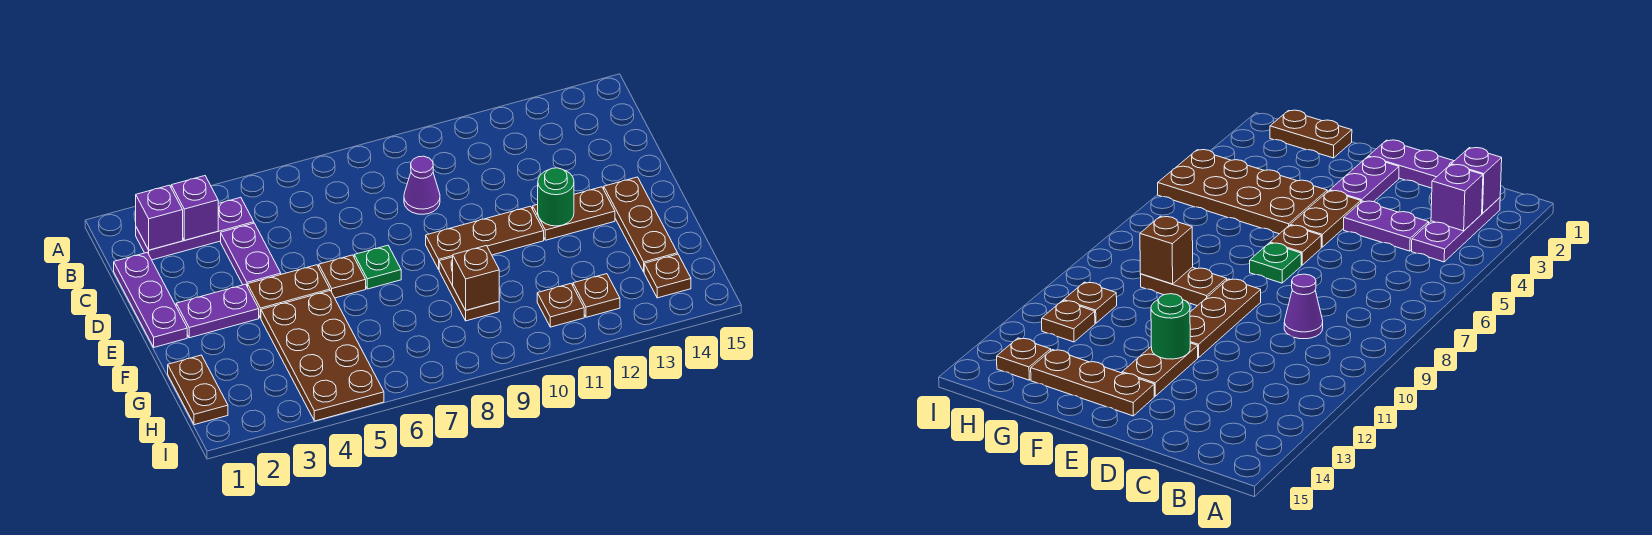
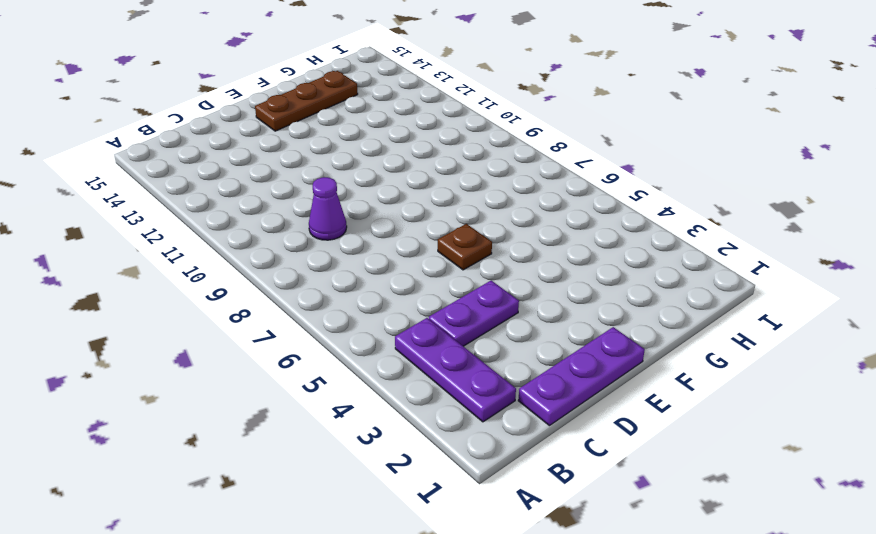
none -> purple plate E2:E3 level 1
none -> brown plate E4:E5 level 1
none -> green plate E7 level 1

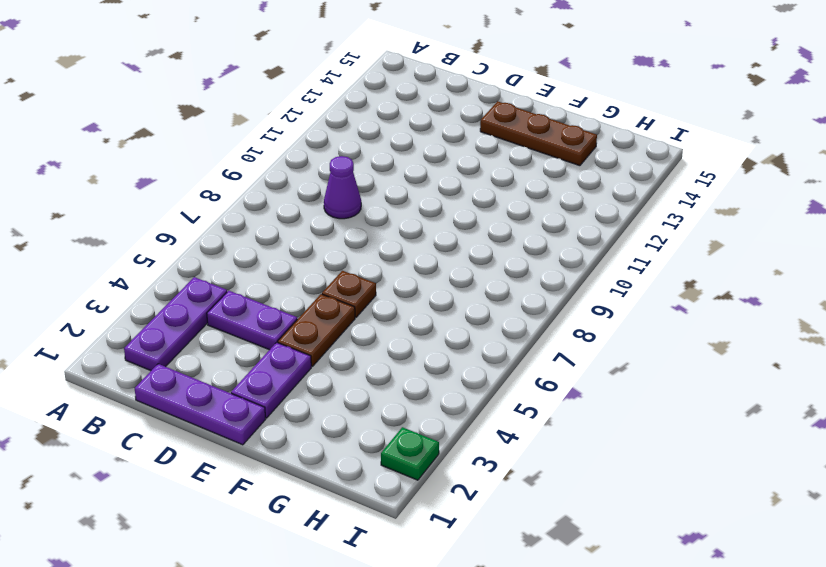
green plate I2 level 1 -> green plate E7 level 1
none -> brown plate E9:E11 level 1
none -> brown plate E12:E13 level 1
none -> brown plate F4:I5 level 1

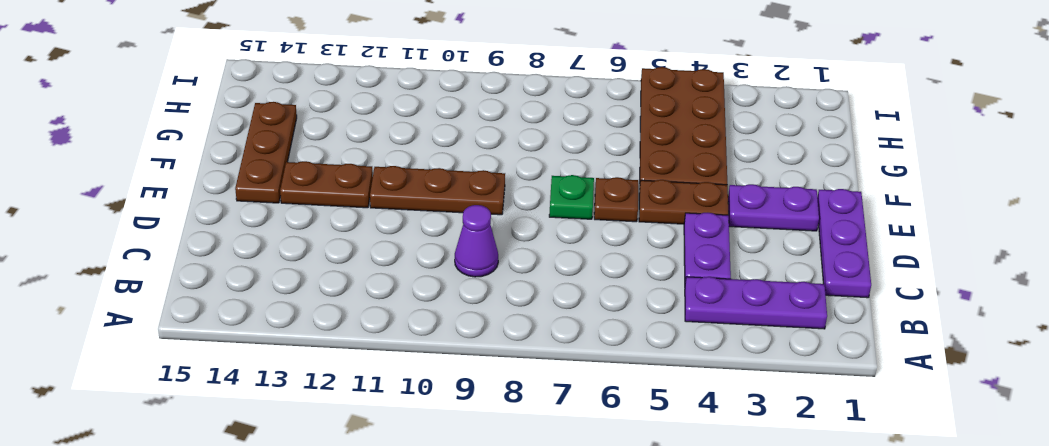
none -> brown plate F9:G9 level 1
none -> brown plate G1:H1 level 1
none -> brown plate H11 level 1

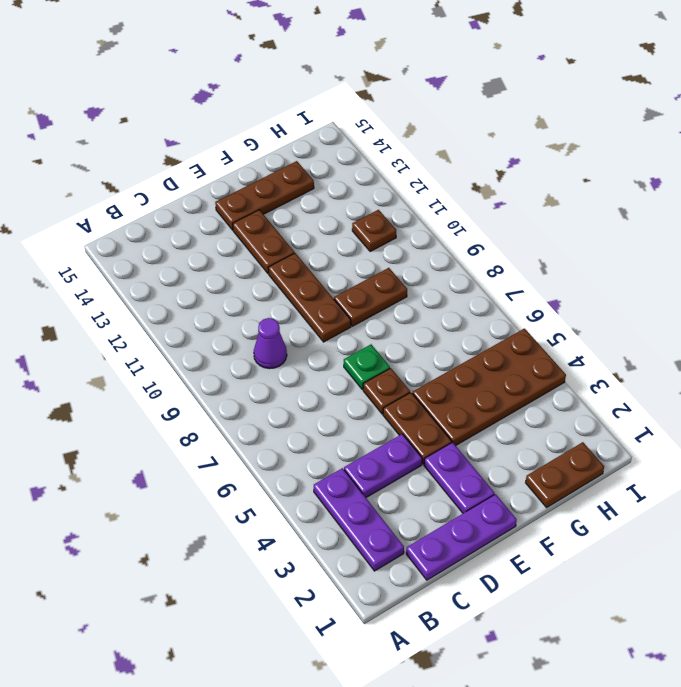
none -> brown plate H12 level 1
none -> brown plate H14 level 1
none -> purple brick B2 level 2

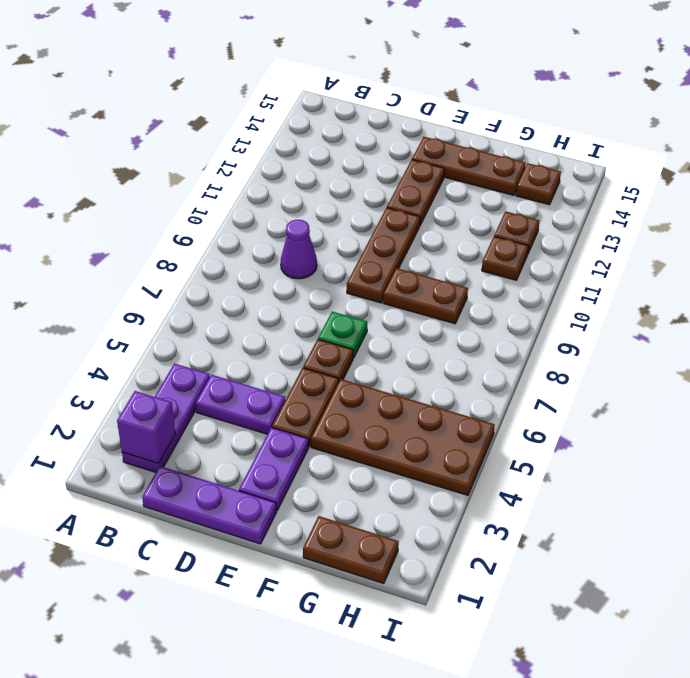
none -> purple brick B3 level 2
none -> green round brick E12 level 2
none -> brown brick G9 level 2

